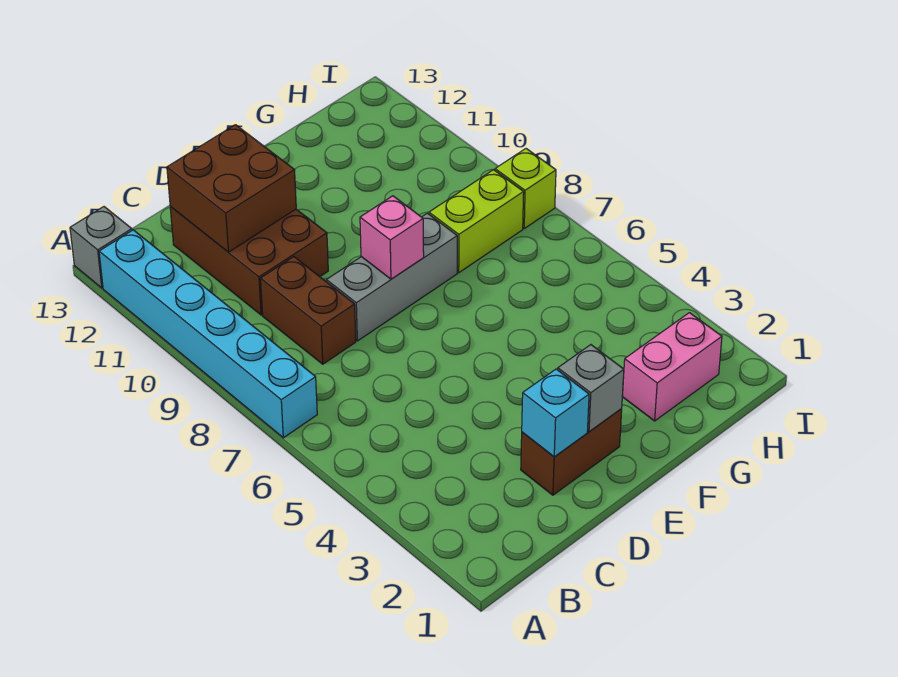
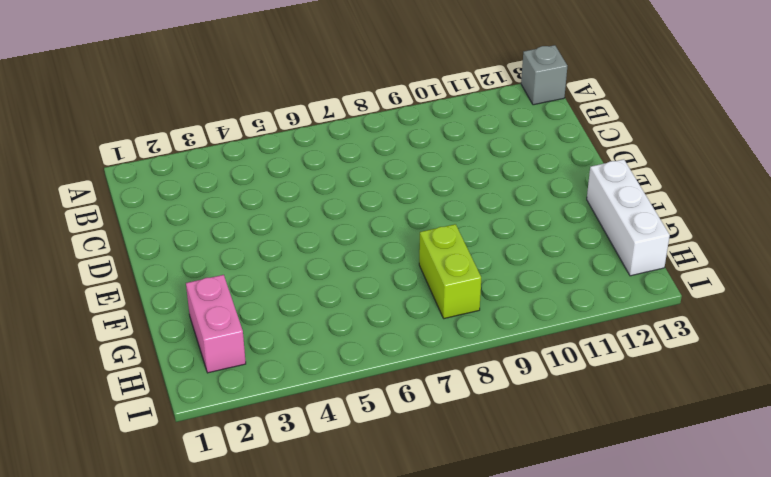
white brick F13:H13 level 1 -> none
none -> cyan brick A7:A12 level 1
none -> brown brick C8:C9 level 1
none -> brown brick C10:D12 level 1

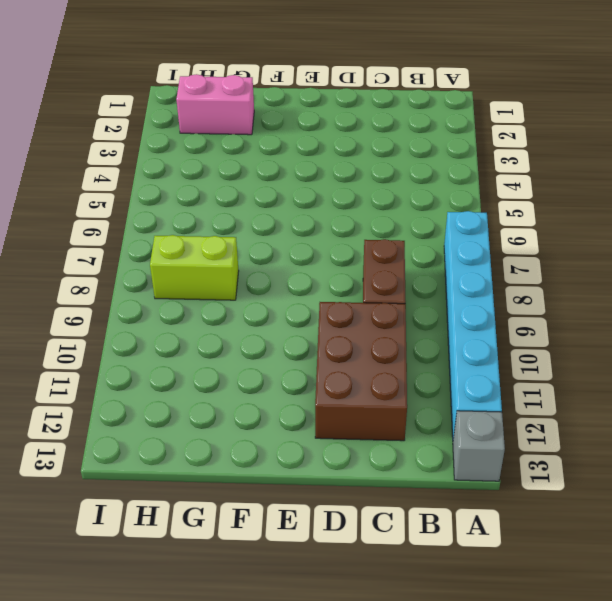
none -> brown brick D2:E2 level 1
none -> grey brick D8:F8 level 1
none -> lime brick I8 level 1

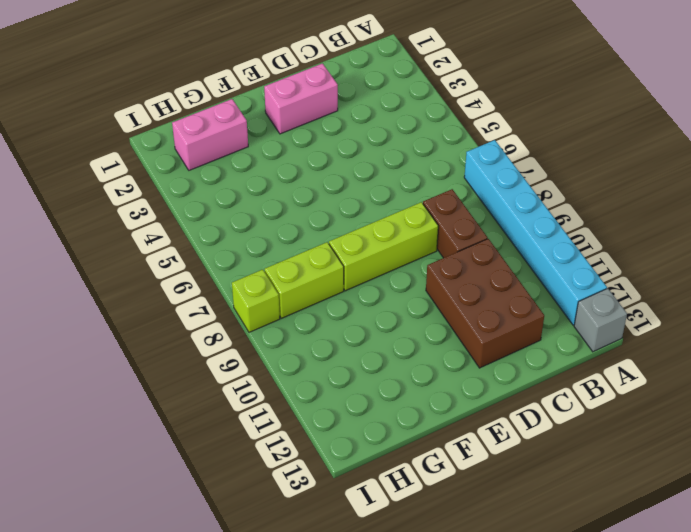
pink brick D2:E2 level 1 -> brown brick D2:E2 level 1
lime brick D8:F8 level 1 -> grey brick D8:F8 level 1
none -> brown brick C11:D12 level 2
none -> cyan brick D2 level 2
none -> grey brick E2 level 2

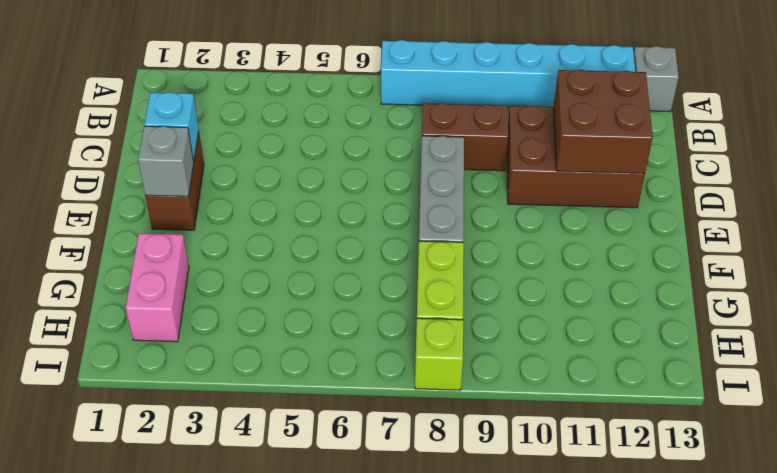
none -> pink brick E8 level 2

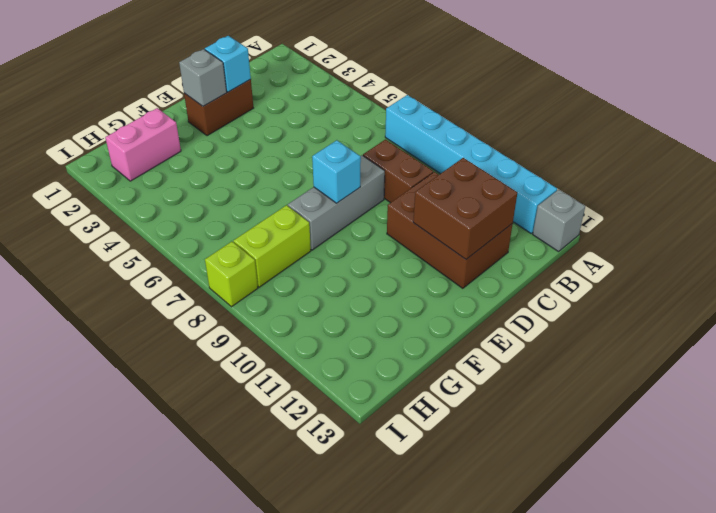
cyan brick E8 level 2 -> pink brick E8 level 2

